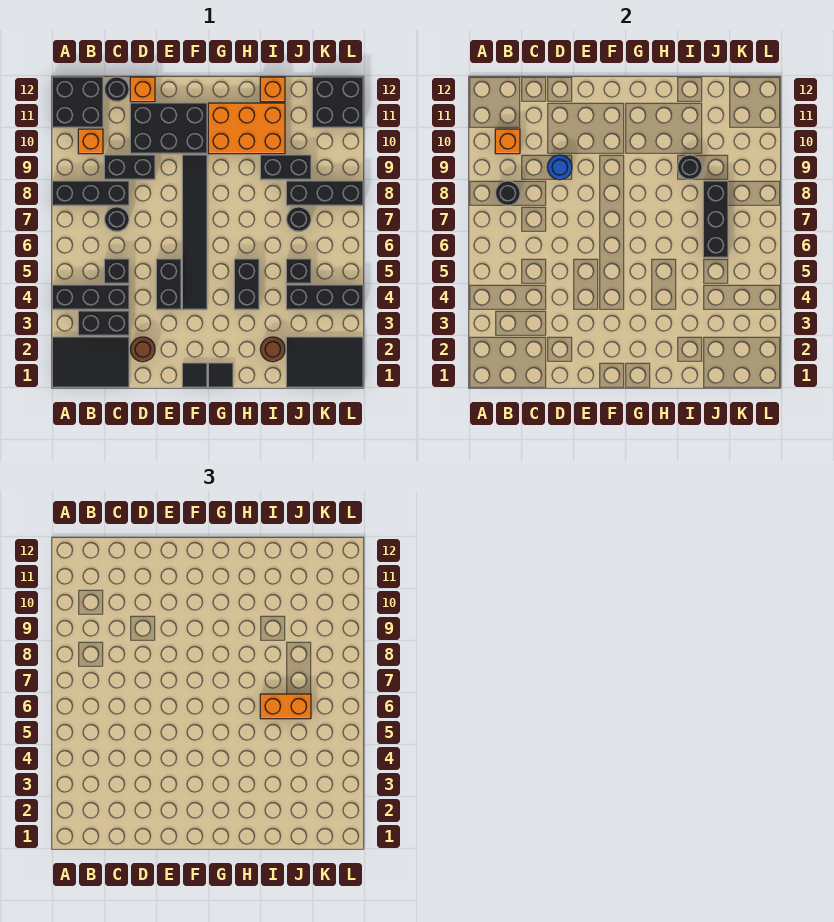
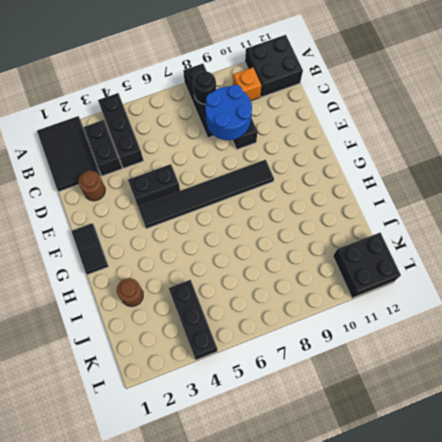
blue round brick C8:D9 level 2 -> blue round brick D9 level 2
none -> black brick C5 level 1
none -> black round brick C7 level 1
none -> black round brick C12 level 1
none -> black brick D10:F11 level 1

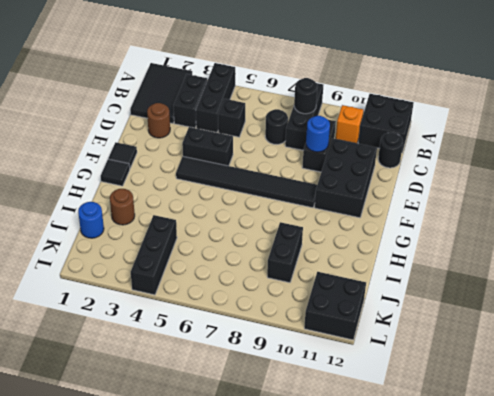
blue round brick J1 level 1 -> black tile J1:L2 level 1
none -> orange brick D12 level 1
none -> orange brick G10:I11 level 1
none -> black brick H4:H5 level 1
none -> orange brick I12 level 1

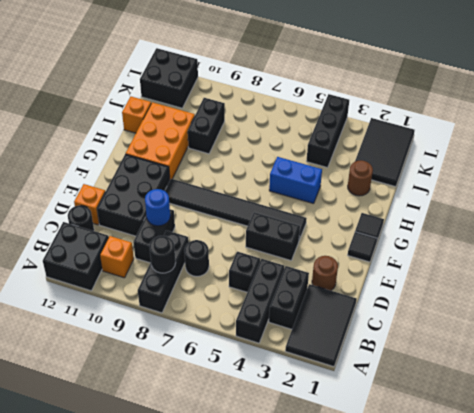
blue brick H4:H5 level 1 -> black brick H4:H5 level 1
none -> black brick J5 level 1
none -> black round brick J7 level 1
none -> black brick J8:L8 level 1
none -> orange brick B10 level 2

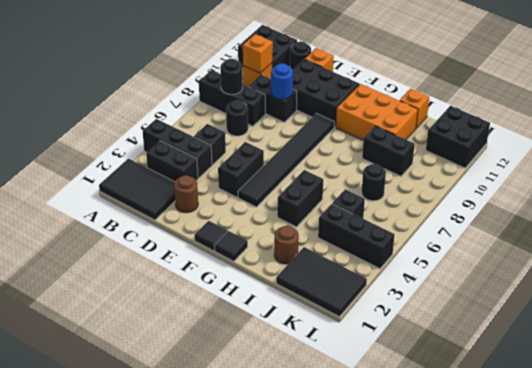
none -> black brick J8:L8 level 1
none -> black round brick I9 level 2
none -> black brick J6:J8 level 2
none -> orange brick I6:J6 level 3

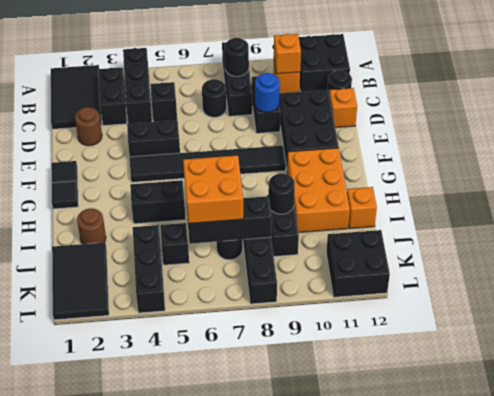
orange brick I6:J7 level 3 -> orange brick I6:J6 level 3

